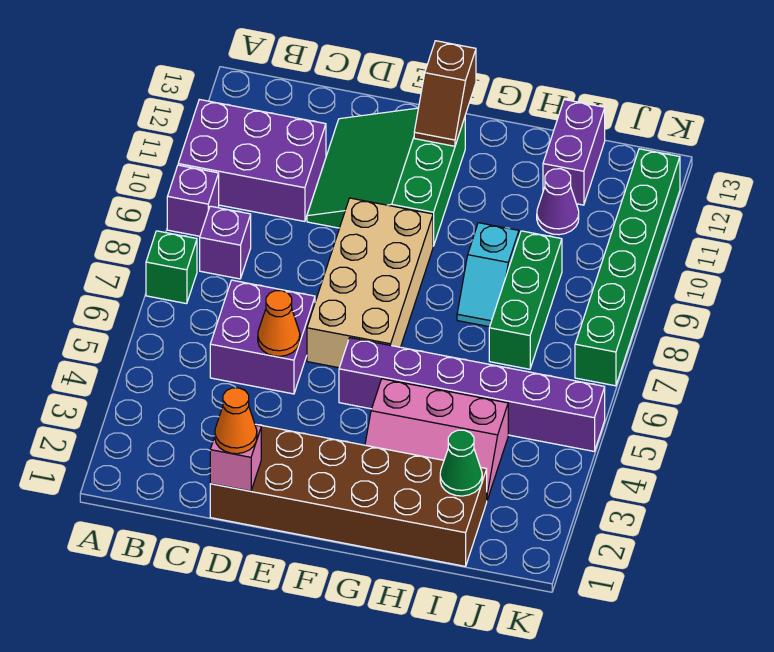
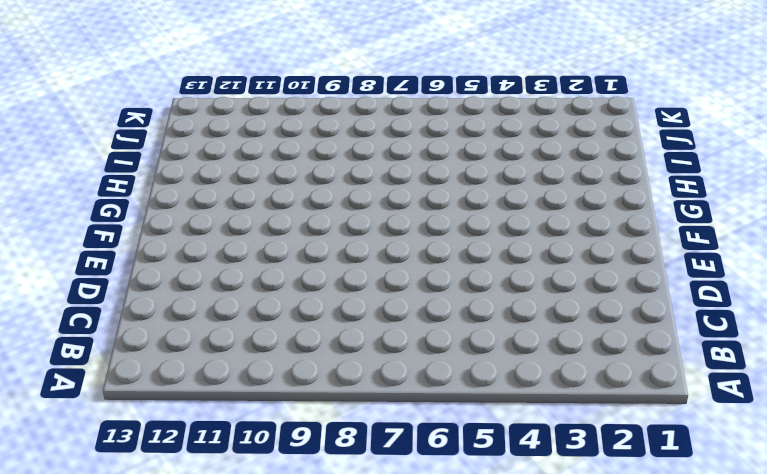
none -> green brick A7 level 1
none -> purple brick A9 level 1
none -> purple brick A10:C11 level 1

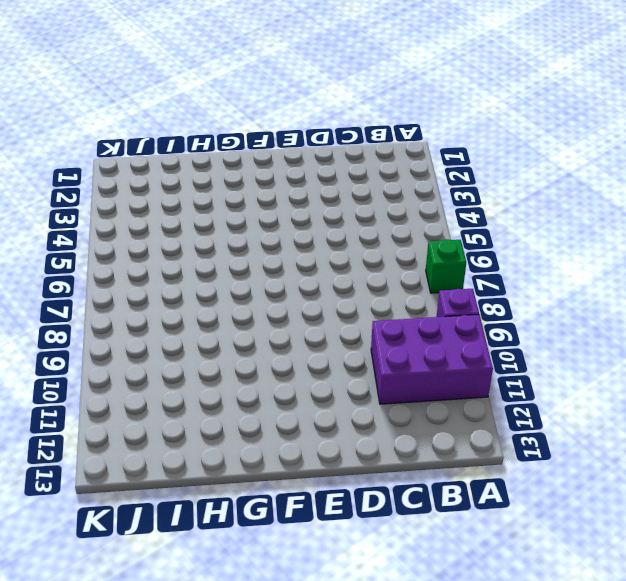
none -> purple brick B8 level 1
none -> purple brick C5:D6 level 1
none -> brown brick D1:I2 level 1

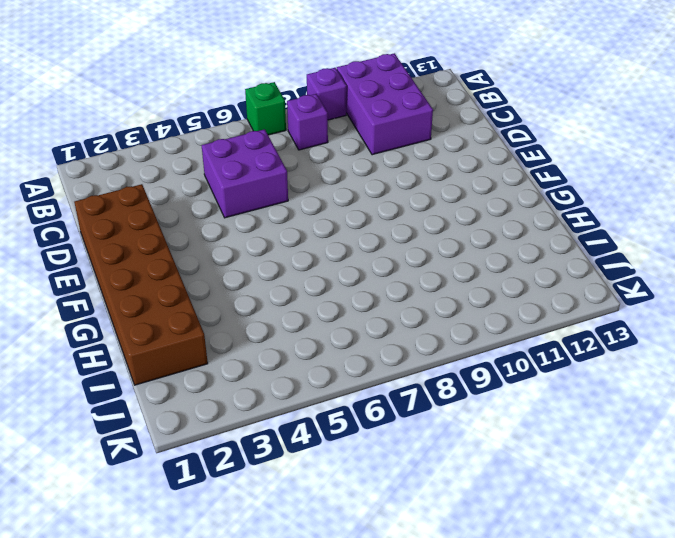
none -> green slope D10:F12 level 1 top F
none -> tan brick E6:F9 level 1
none -> purple brick F5:K5 level 1

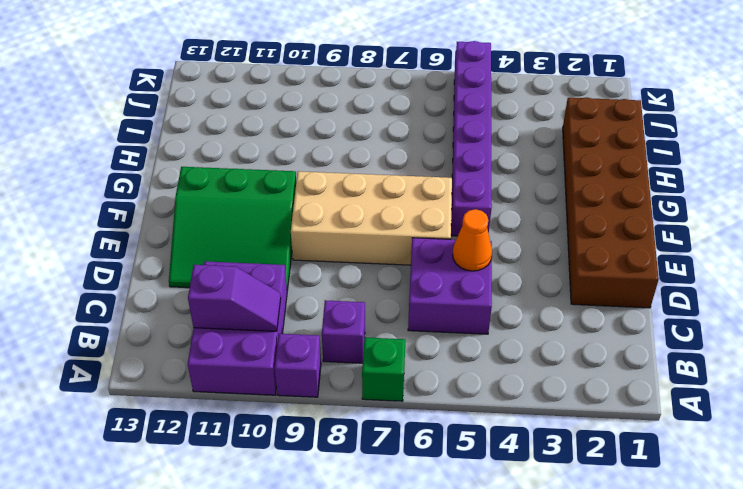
purple slope B10:B11 level 2 top 11 -> none
none -> pink slope G3:I4 level 1 top 4
none -> cyan slope H8:H9 level 1 top 9
none -> green brick I7:I9 level 1

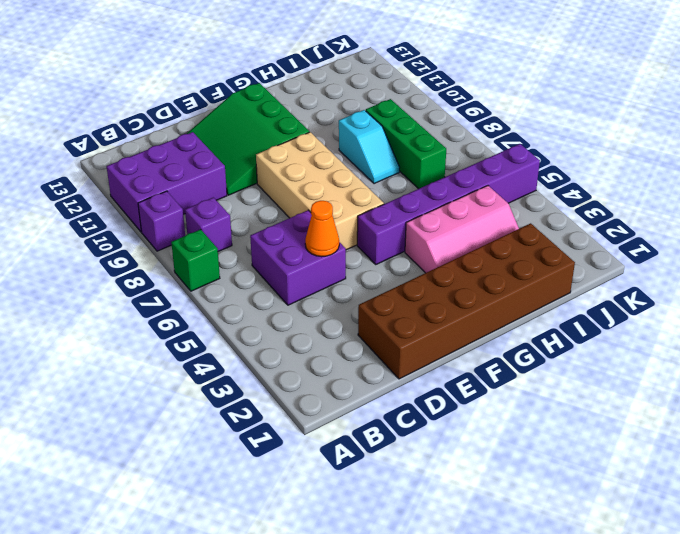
none -> purple cone I11 level 1
none -> purple brick I12:I13 level 1
none -> green brick K7:K12 level 1

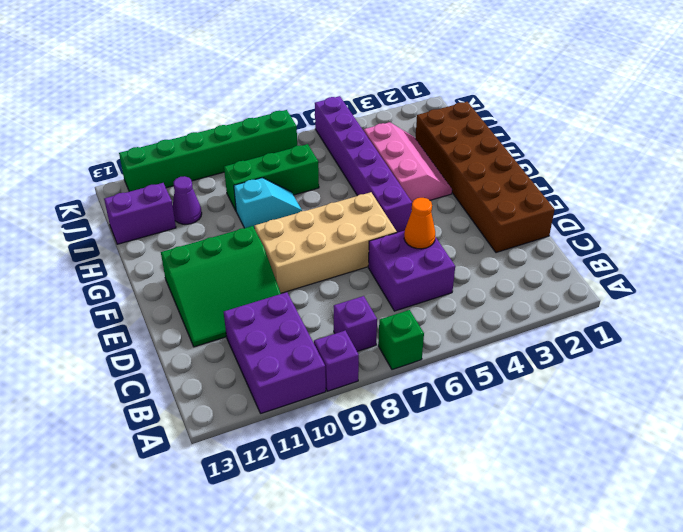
none -> pink brick D1 level 2
none -> brown slope F12:F13 level 2 top 13
none -> green cone I2 level 2

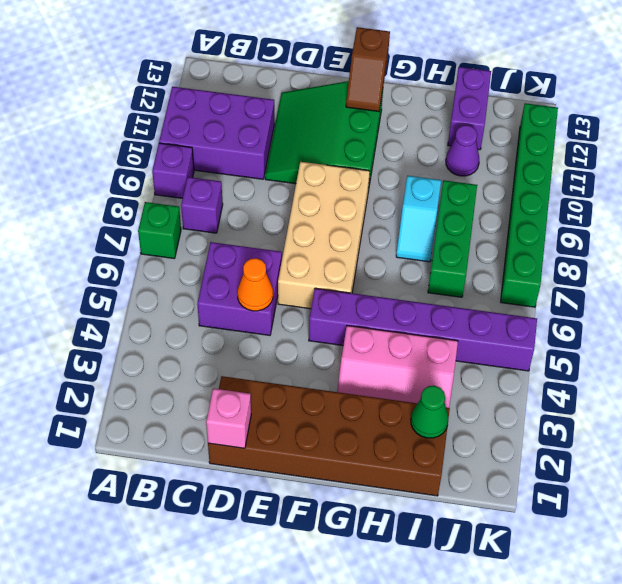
none -> orange cone D1 level 3

